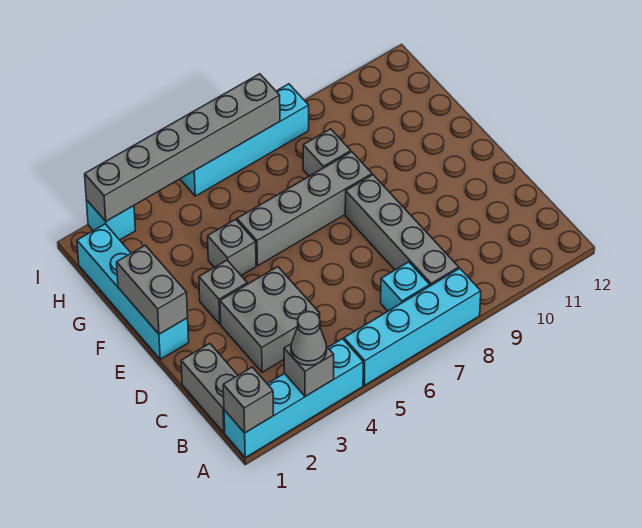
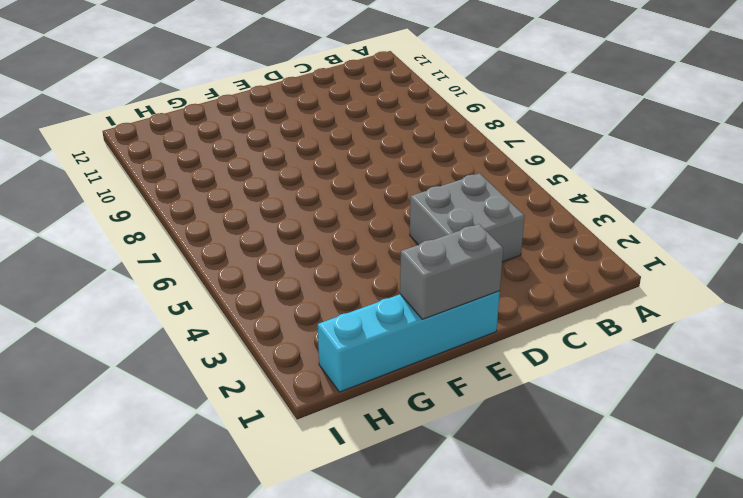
none -> cyan brick A1:A4 level 1
none -> cyan brick A5:A8 level 1
none -> grey brick B1:C1 level 1

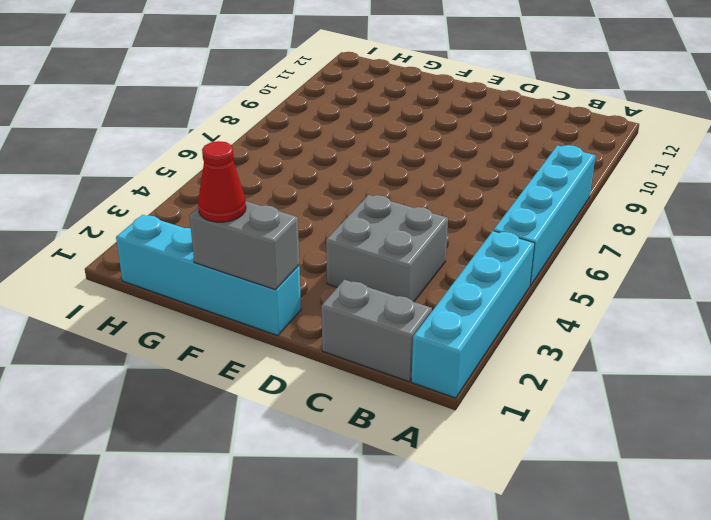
red cone F1 level 3 -> none
none -> cyan brick B7 level 1
none -> grey brick B8:E8 level 1
none -> grey brick E3 level 1

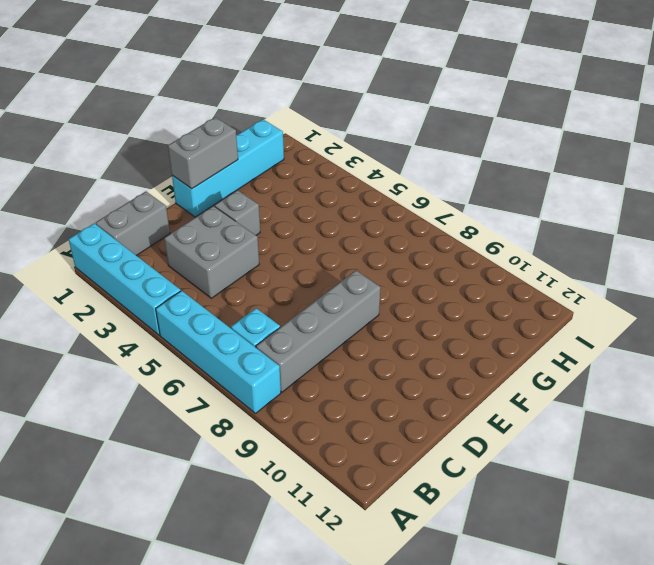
none -> grey brick F4 level 1
none -> grey brick F5:F8 level 1
none -> grey brick G8 level 1

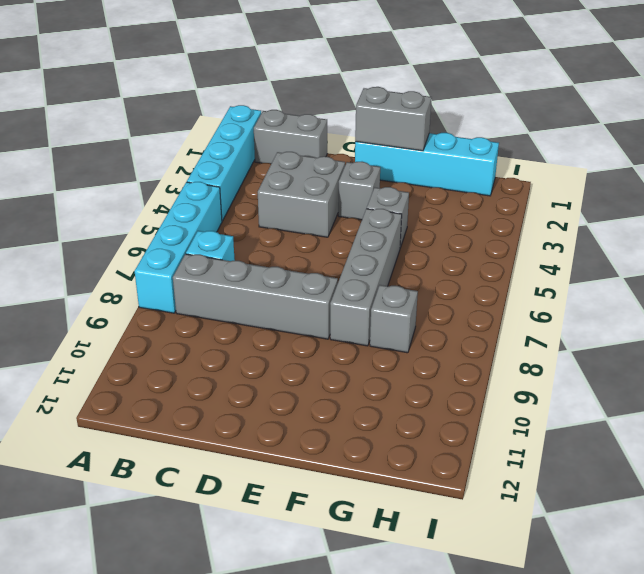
none -> cyan brick I2 level 1
none -> cyan brick I5:I8 level 1
none -> grey brick A1 level 2

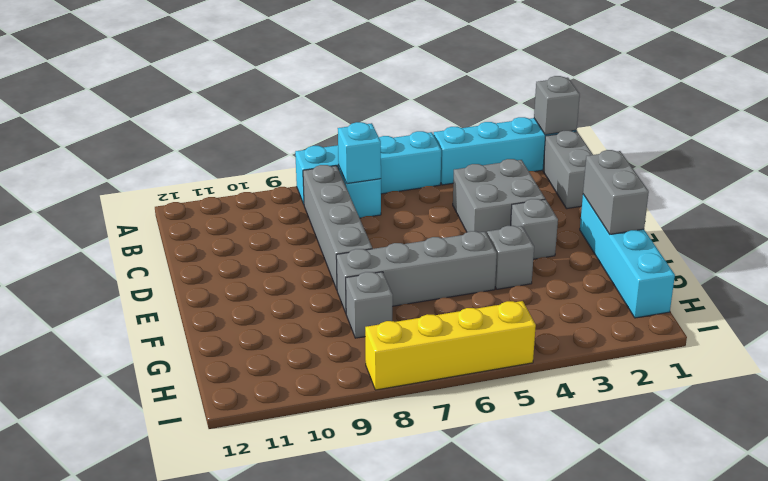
cyan brick B7 level 2 -> cyan brick I2 level 1
yellow brick I5:I8 level 1 -> cyan brick I5:I8 level 1
none -> grey brick A3 level 2
none -> grey brick I2:I7 level 2
none -> grey cone A3 level 3

